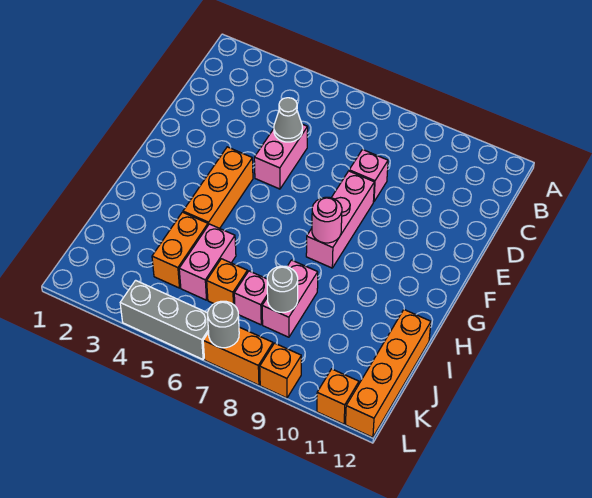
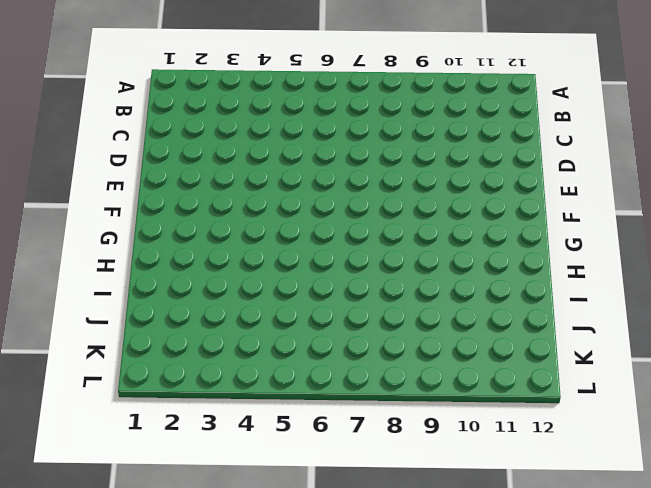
none -> pink brick D5:E5 level 1
none -> pink brick D8 level 1
none -> pink brick E8:G8 level 1

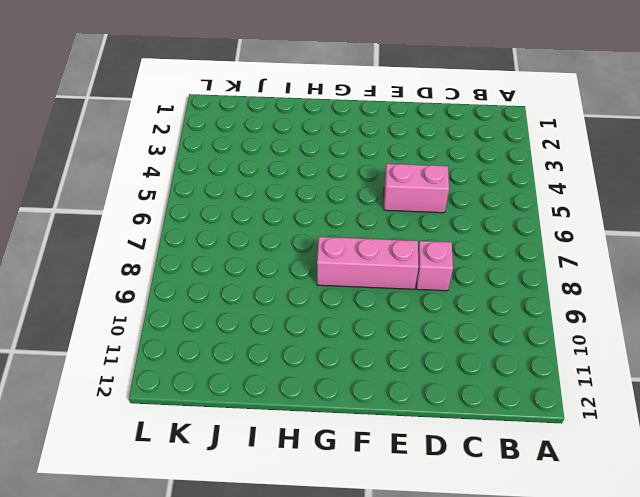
none -> orange brick F4:H4 level 1
none -> orange brick I4:J4 level 1
none -> pink brick I5:J5 level 1

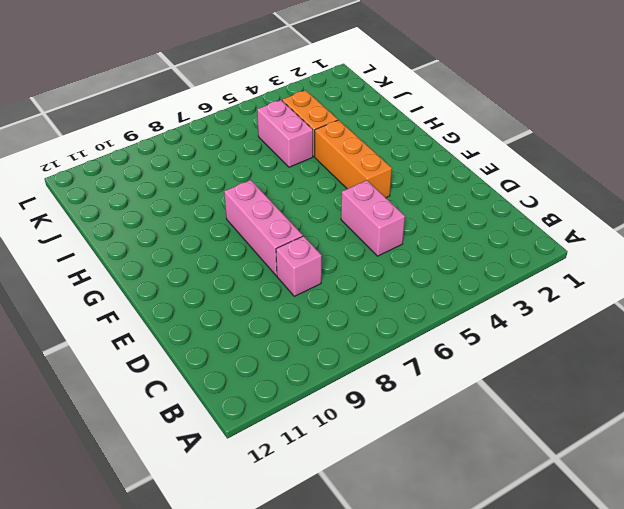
none -> pink brick I8:J8 level 1
none -> orange brick I12:L12 level 1
none -> orange brick J6 level 1

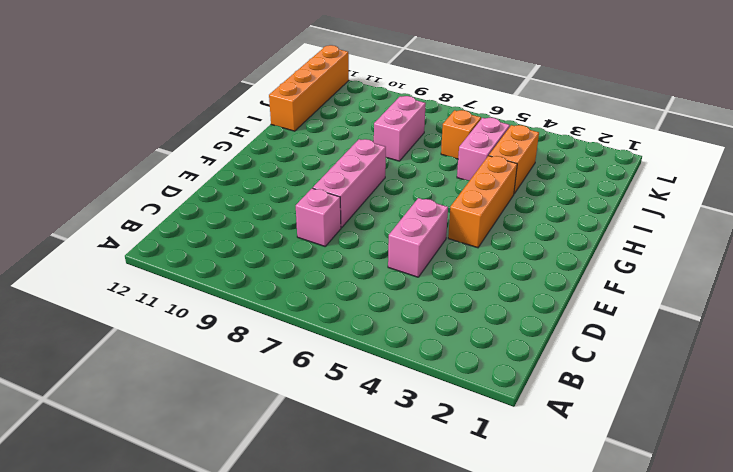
none -> pink brick J7 level 1
none -> grey brick L4:L6 level 1
none -> orange brick L7:L8 level 1

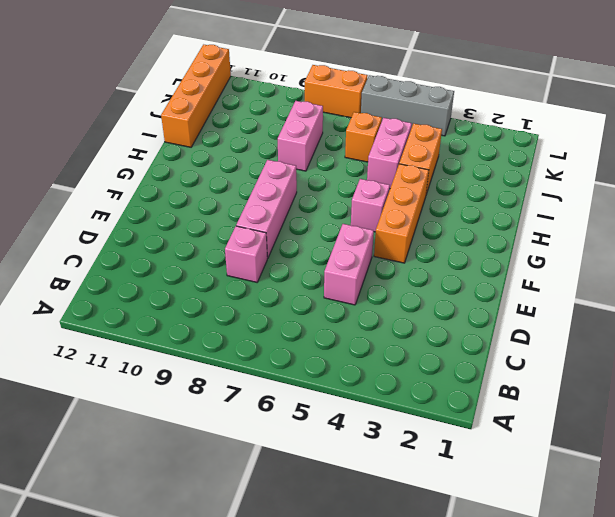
pink brick G5 level 1 -> pink brick J7 level 1
none -> orange brick L9 level 1
none -> orange brick L11 level 1
none -> grey cone D5 level 2

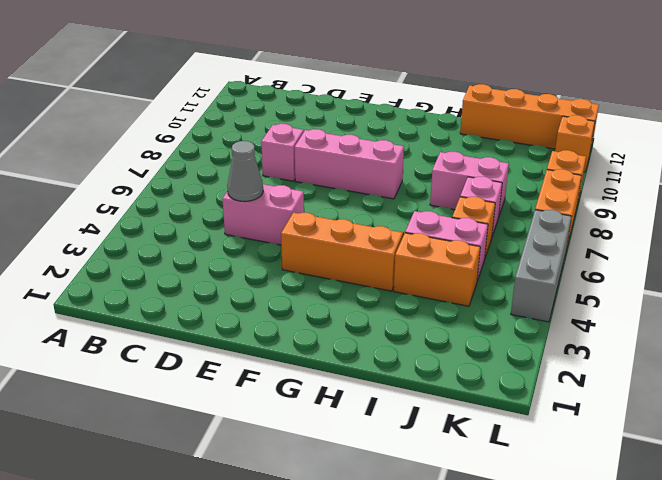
none -> pink round brick G8 level 2
none -> grey round brick J8 level 2
none -> grey round brick L7 level 2

